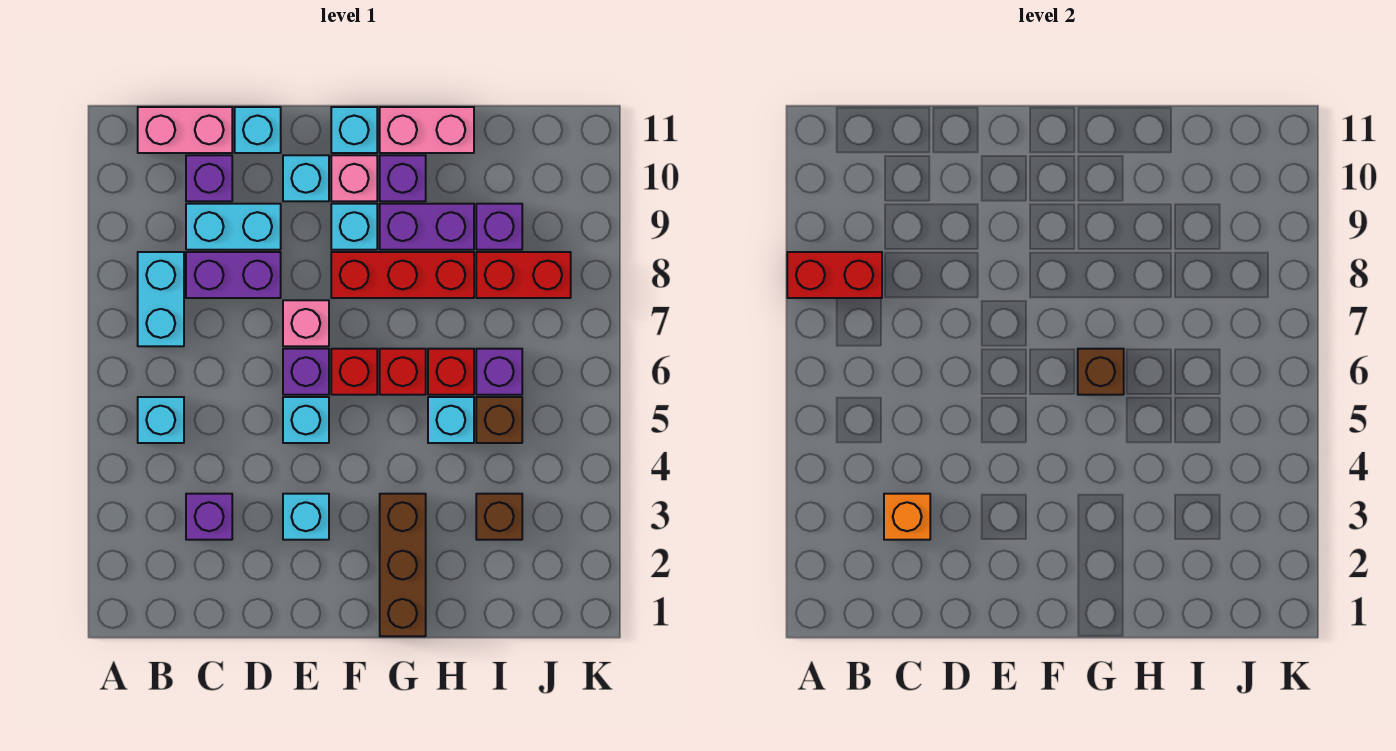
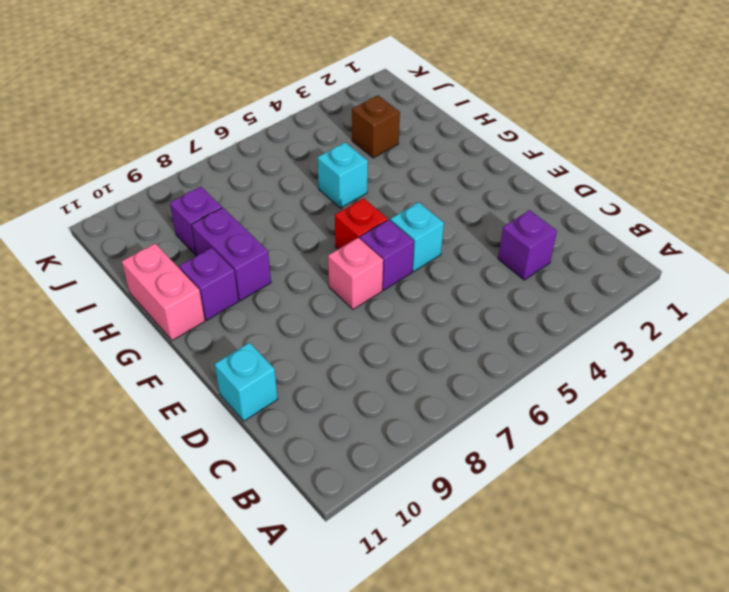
none -> cyan brick B5 level 1
none -> cyan brick B7:B8 level 1
none -> pink brick B11:C11 level 1
none -> purple brick C8:D8 level 1

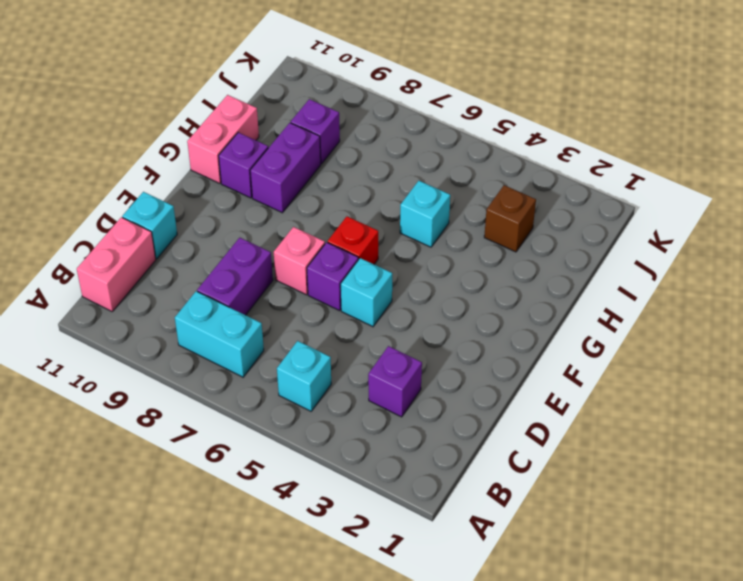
none -> cyan brick C9:D9 level 1
none -> purple brick C10 level 1
none -> cyan brick E3 level 1
none -> cyan brick E10 level 1

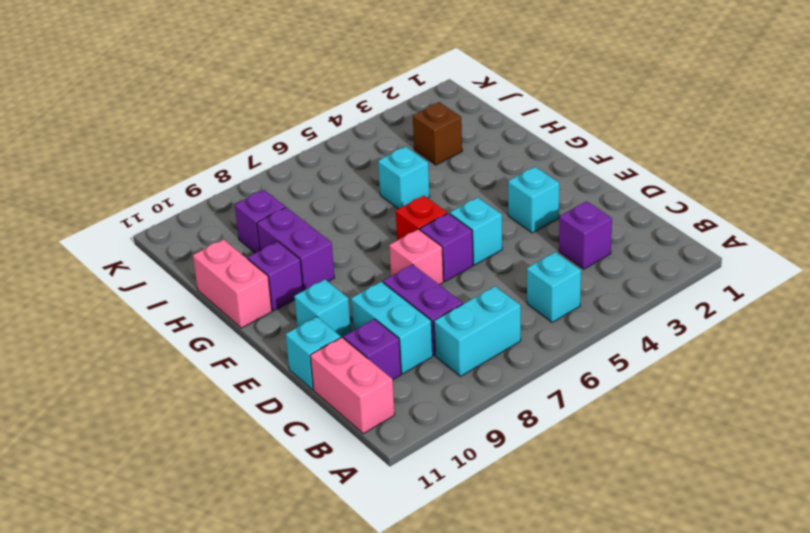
none -> red brick F8:H8 level 1
none -> cyan brick F9 level 1
none -> pink brick F10 level 1
none -> cyan brick F11 level 1

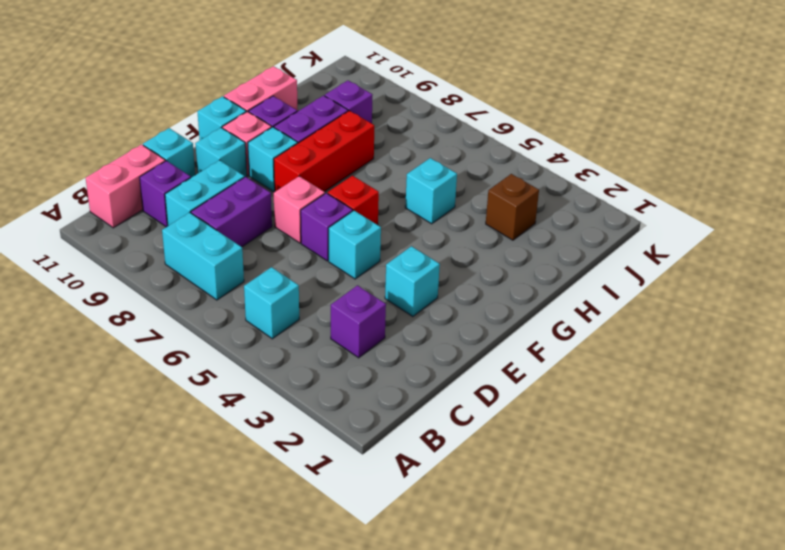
none -> brown brick G1:G3 level 1
none -> red brick G6 level 1
none -> red brick H6 level 1
none -> brown brick I5 level 1

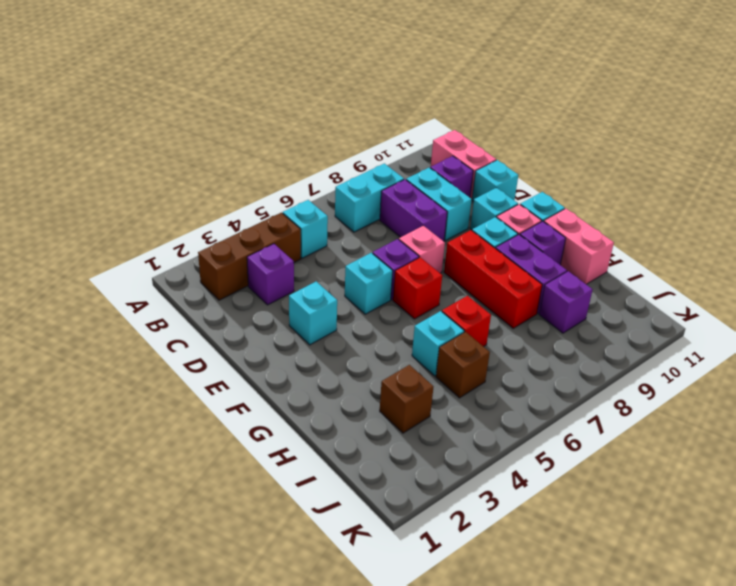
brown brick B2:B4 level 1 -> brown brick G1:G3 level 1
none -> red brick G6 level 1
none -> purple brick I6 level 1
none -> red brick I8:J8 level 1
none -> red brick A8:B8 level 2

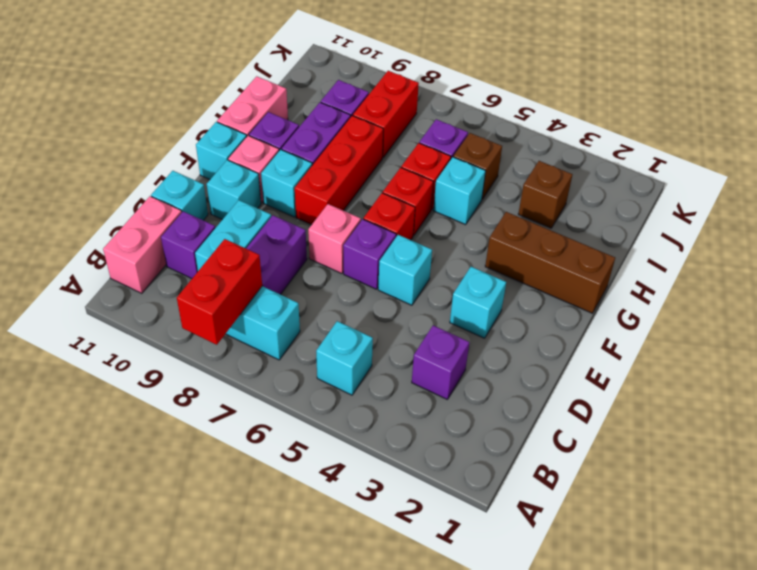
none -> orange brick C3 level 2
none -> brown brick G6 level 2

